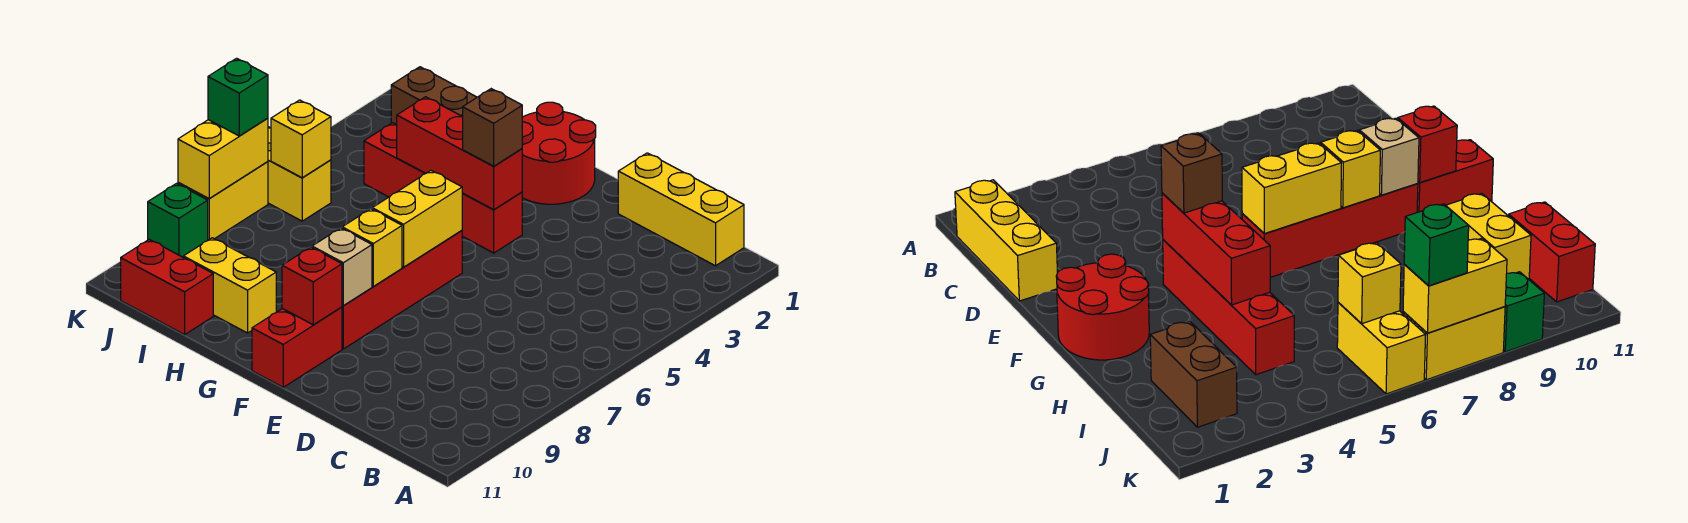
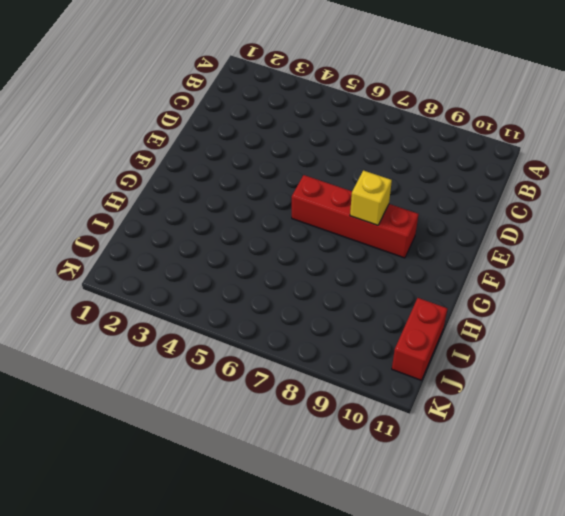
none -> yellow brick B1:D1 level 1
none -> red round brick F1:G2 level 1
none -> red brick F4:I4 level 1

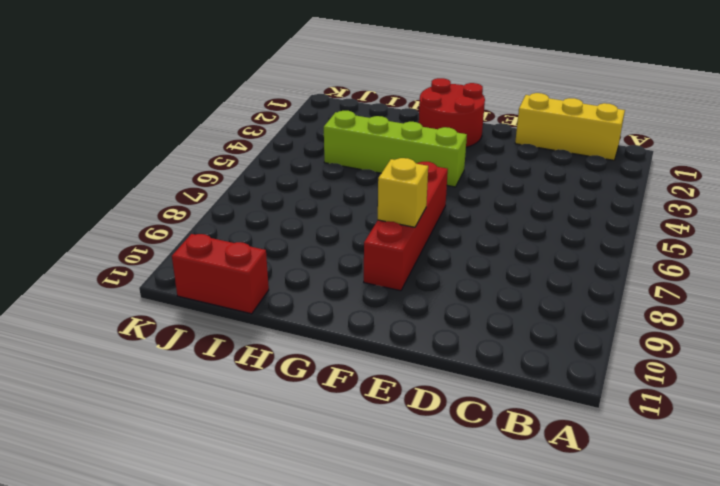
lime brick F4:I4 level 1 -> red brick F4:I4 level 1
none -> red brick F10:F11 level 1
none -> yellow brick H10:I10 level 1
none -> brown brick I2:J2 level 1

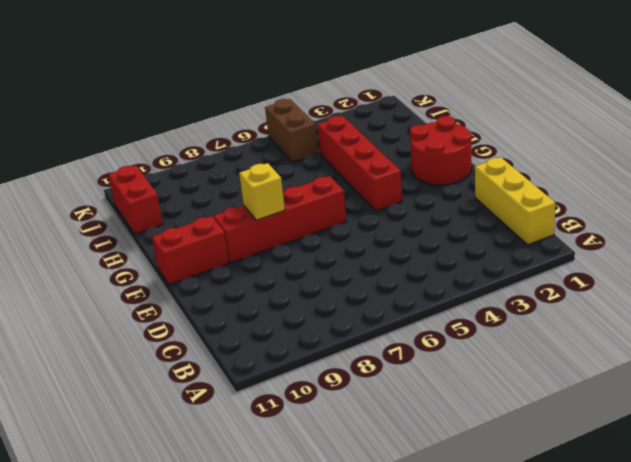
brown brick J5:K5 level 1 -> brown brick I2:J2 level 1
none -> yellow brick H10:I10 level 1
none -> yellow brick J6:K6 level 1
none -> yellow brick K7:K8 level 1

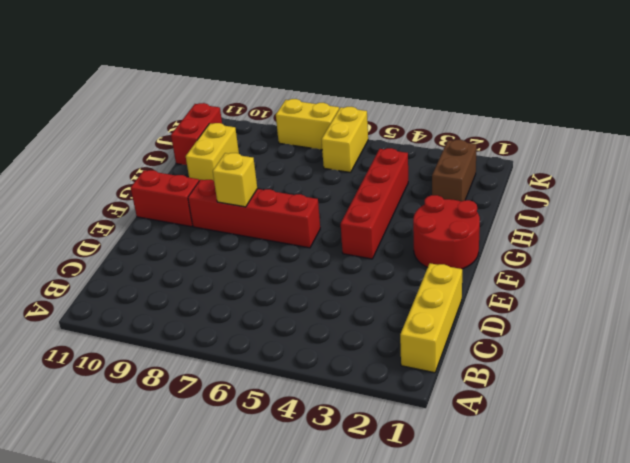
none -> green brick K9 level 1
none -> red brick F4:H4 level 2
none -> yellow brick F6:F7 level 2

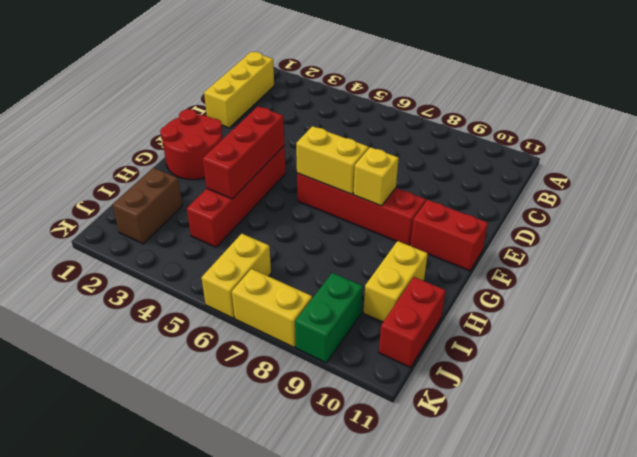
green brick J9:K9 level 1 -> green brick K9 level 1
none -> tan brick F9 level 2
none -> red brick F10 level 2
none -> yellow brick J6 level 2

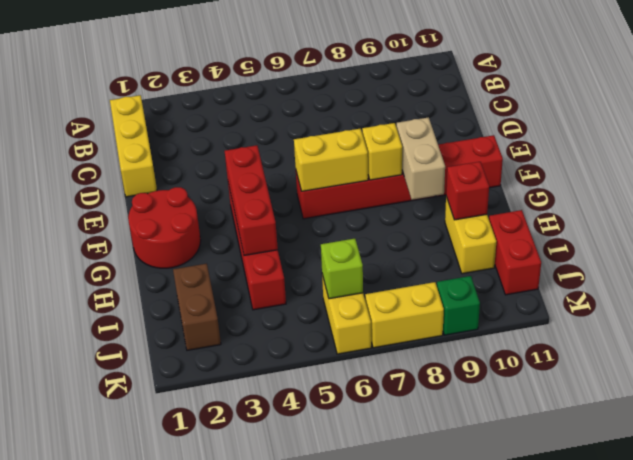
tan brick F9:G9 level 2 -> tan brick F9 level 2
red brick H10 level 2 -> red brick F10 level 2
lime brick J6 level 2 -> yellow brick J6 level 2
none -> yellow brick K7:K8 level 2
none -> brown brick F4 level 3
none -> green brick K7 level 3

